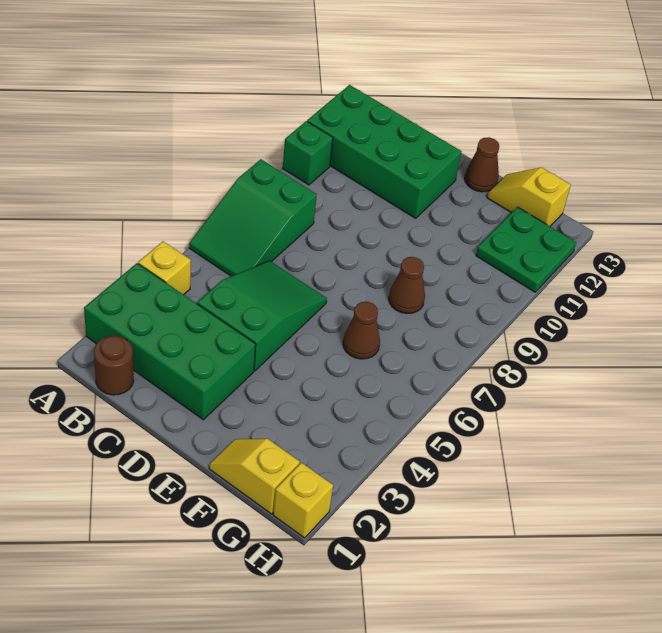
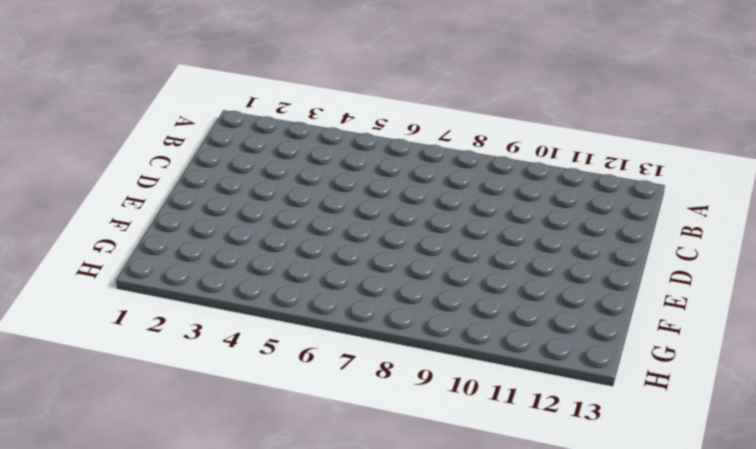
none -> green brick A2:D3 level 1
none -> yellow brick A4 level 1
none -> green slope A6:B8 level 1 top 8

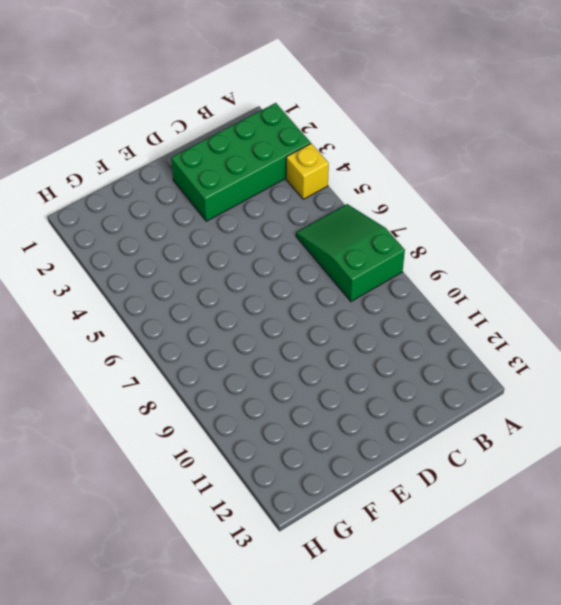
none -> green brick A10 level 1
none -> green brick A11:D12 level 1
none -> brown round brick B1 level 1

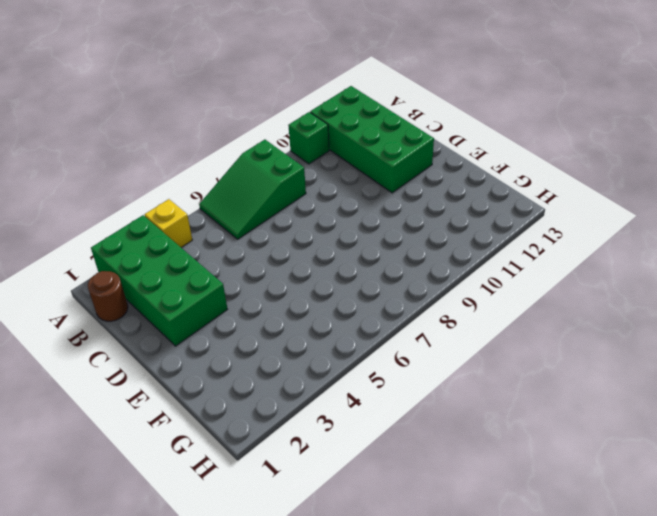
none -> green slope C4:D6 level 1 top 4
none -> brown cone E13 level 1
none -> yellow slope F1:G1 level 1 top G

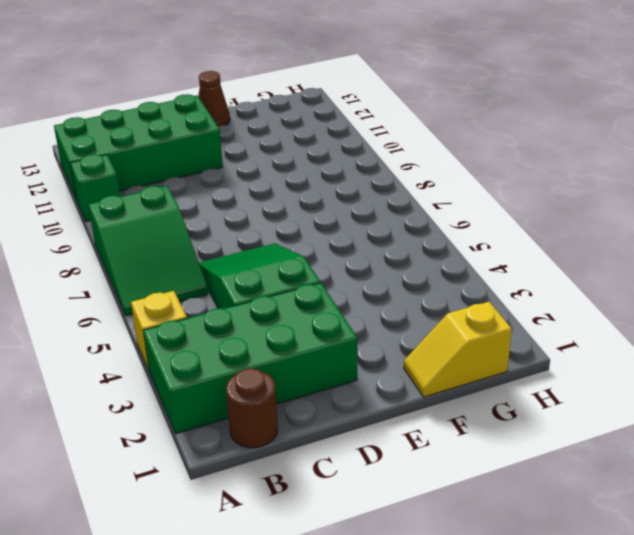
none -> brown cone F6 level 1
none -> brown cone F8 level 1
none -> yellow slope F13:G13 level 1 top G

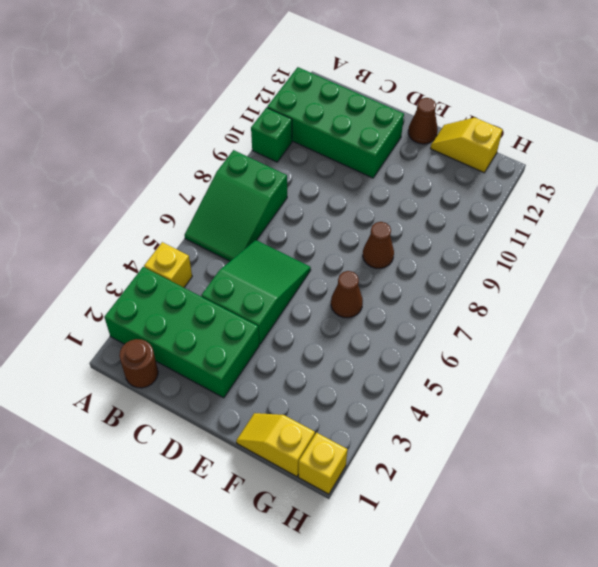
none -> green plate G11:H12 level 1

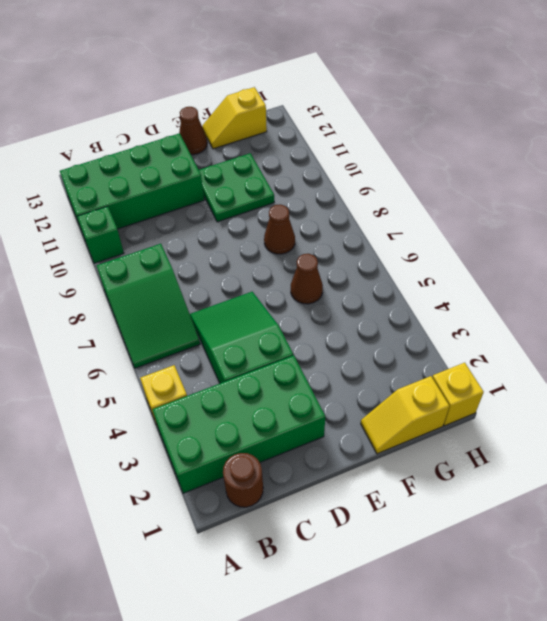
green plate E10:F11 level 1 -> green plate G11:H12 level 1

